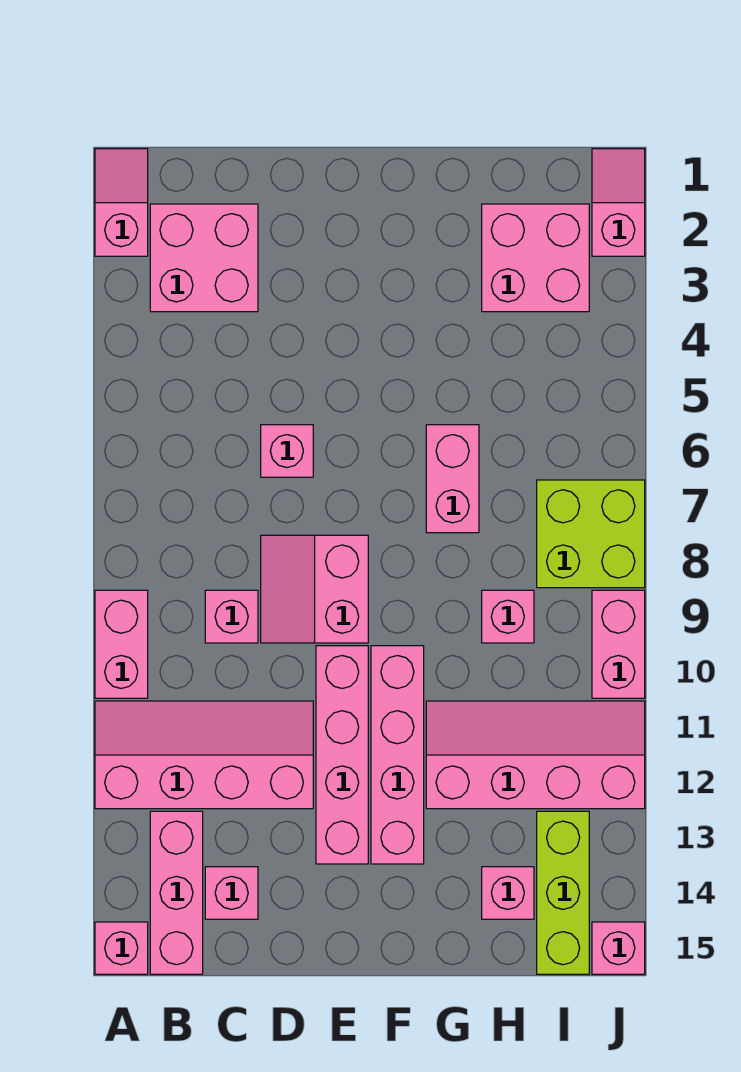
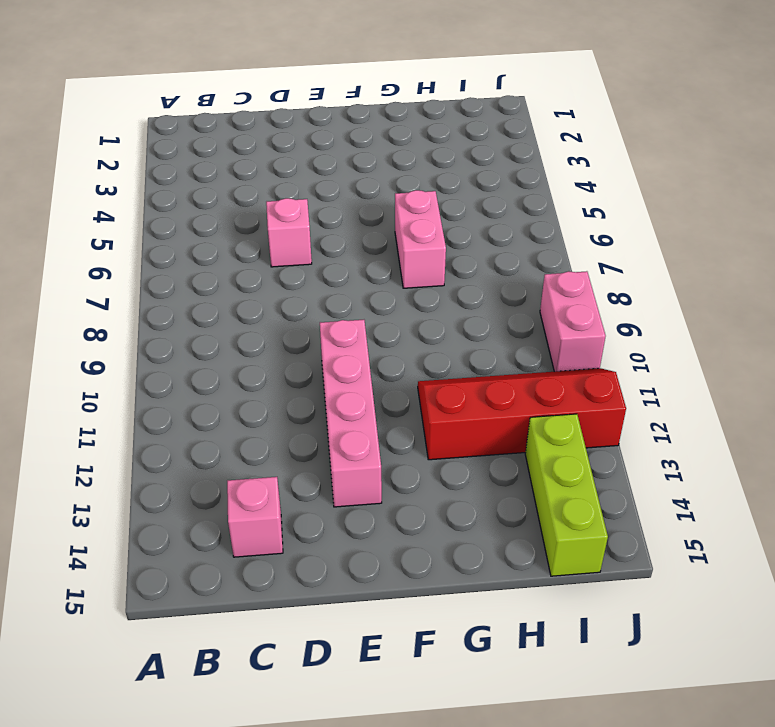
red slope G11:J12 level 1 top 12 -> pink slope G11:J12 level 1 top 12
none -> pink slope A1:A2 level 1 top 2
none -> pink brick A9:A10 level 1
none -> pink slope A11:D12 level 1 top 12

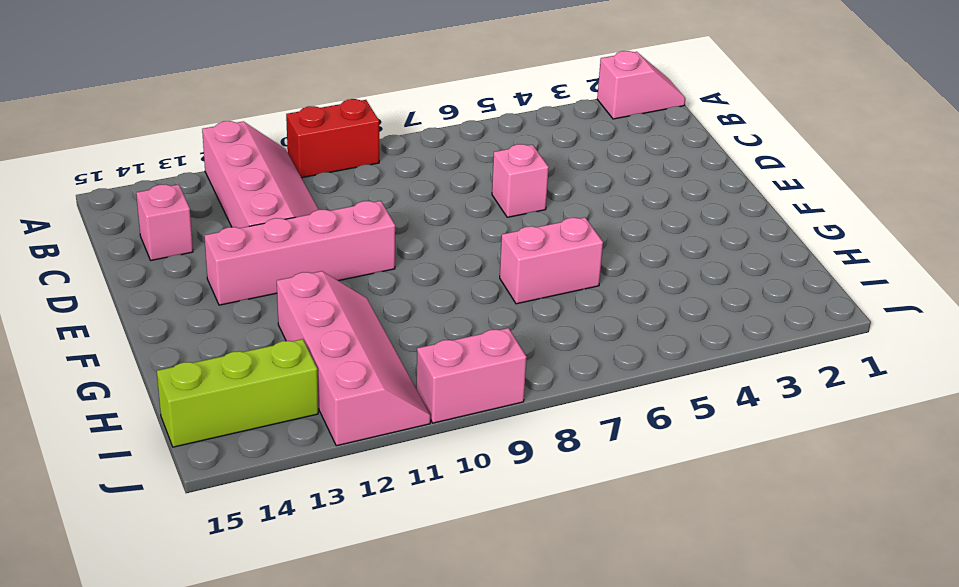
red brick A9:A10 level 1 -> pink brick A9:A10 level 1
none -> pink brick A15 level 1
none -> pink brick B2:C3 level 1
none -> pink brick B13:B15 level 1

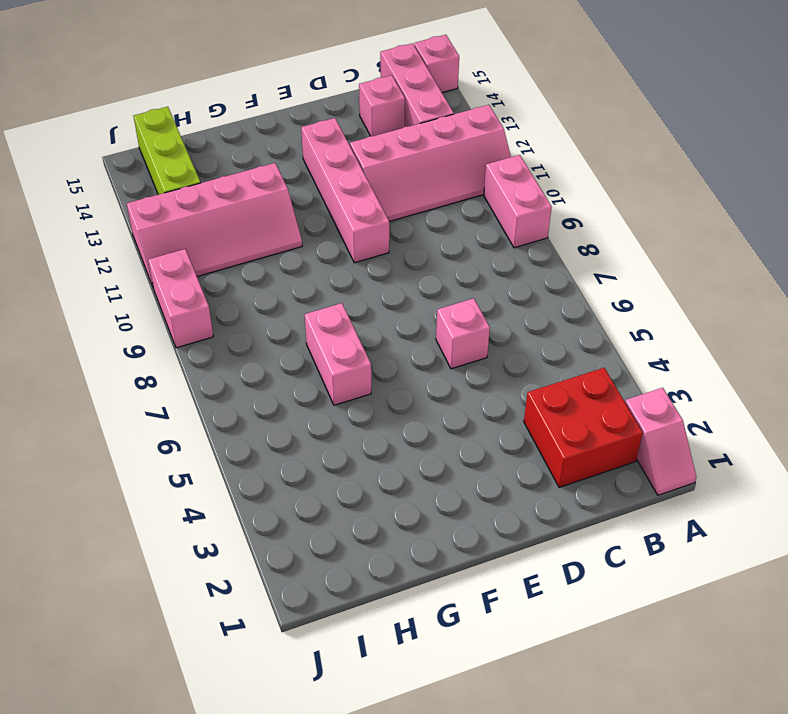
red brick B2:C3 level 1 -> pink brick B2:C3 level 1
none -> pink brick C9 level 1
none -> pink slope D8:E9 level 1 top E
none -> pink brick F10:F13 level 1

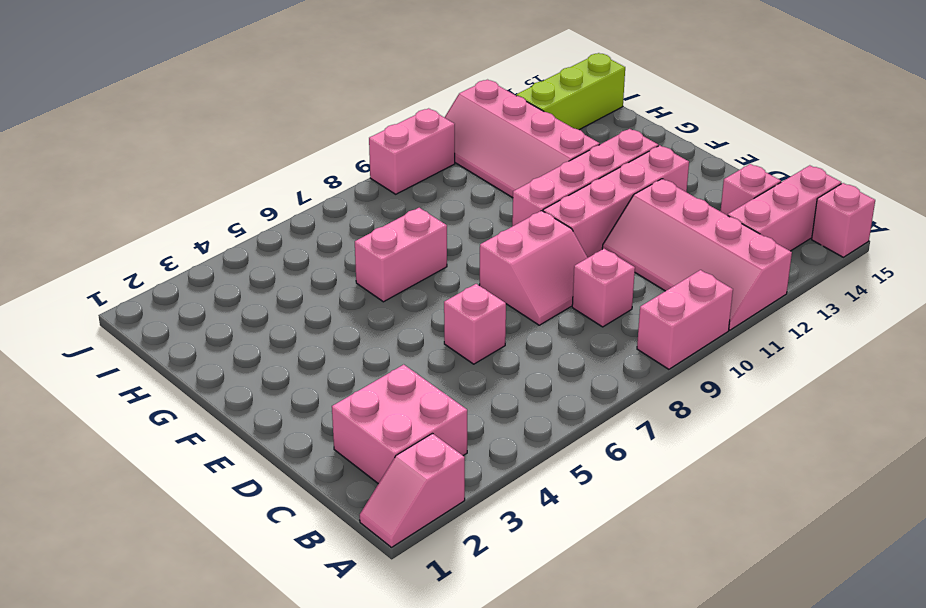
none -> pink brick H2:I3 level 1
none -> pink brick H9 level 1
none -> pink brick H14 level 1

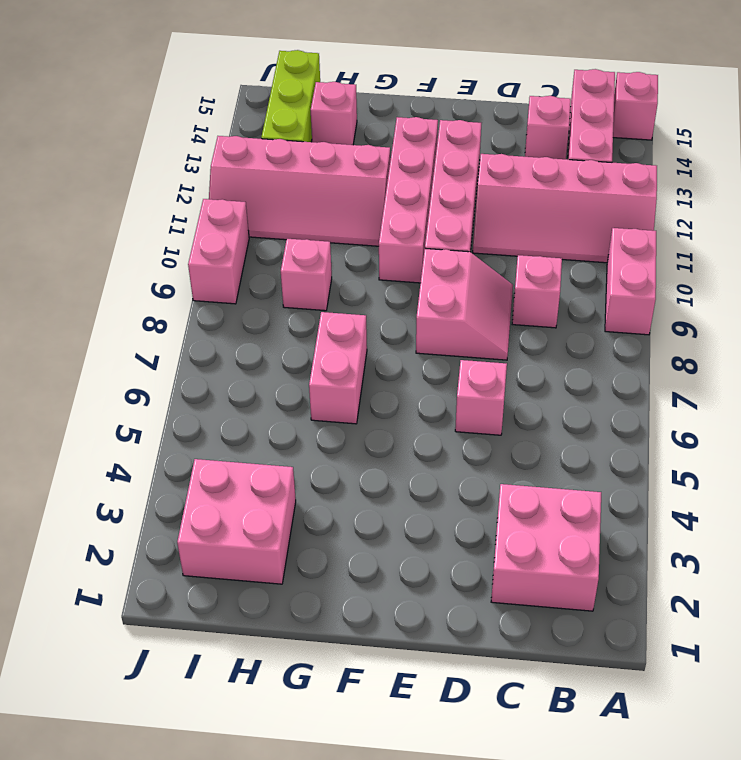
none -> pink slope A1:A2 level 1 top 2
none -> lime brick I7:J8 level 1
none -> pink slope J1:J2 level 1 top 2

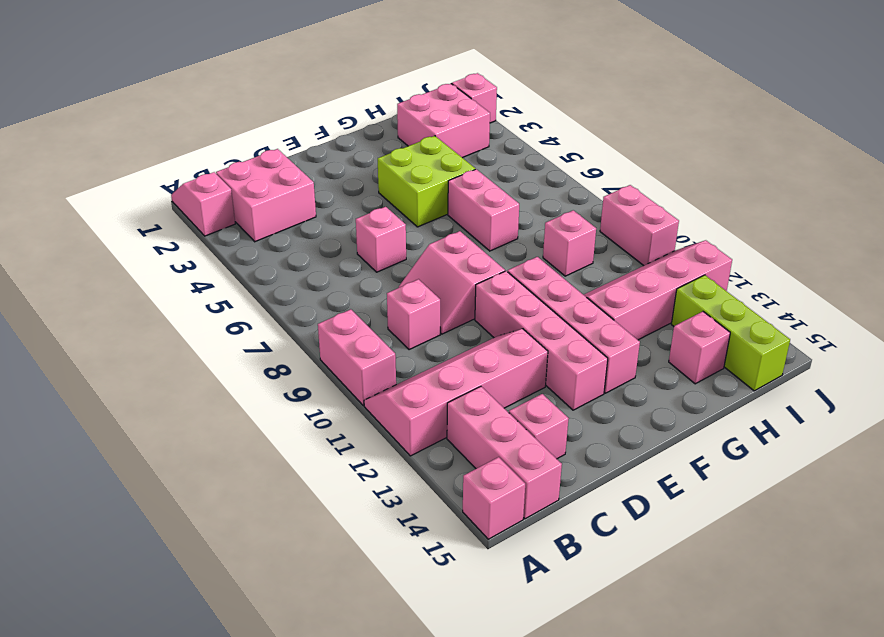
lime brick F4:G5 level 1 -> lime brick I7:J8 level 1
none -> pink brick J15 level 1

